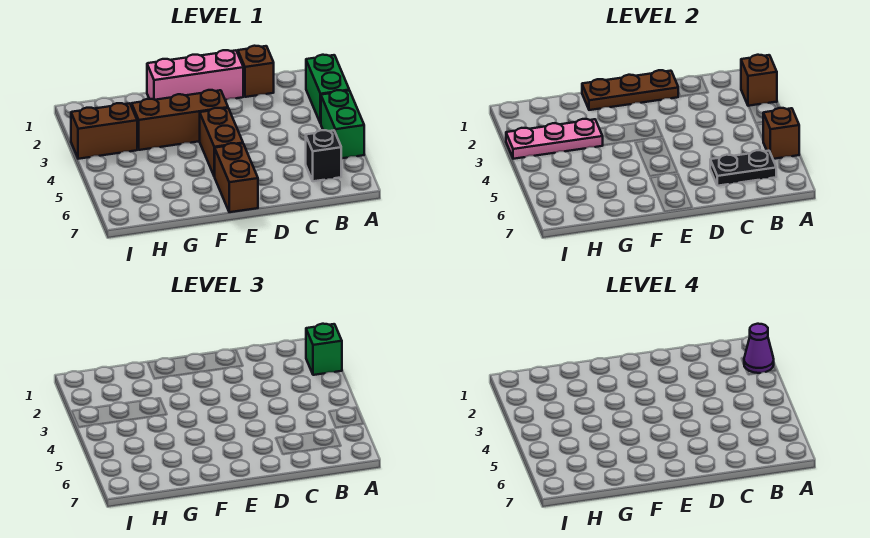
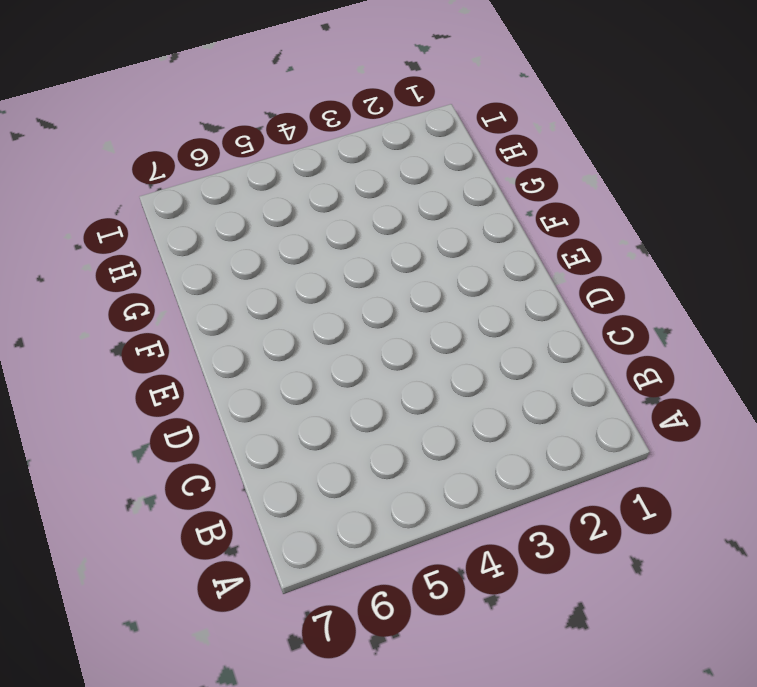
none -> green brick A2:A3 level 1
none -> green brick A4:A5 level 1
none -> black brick B6 level 1

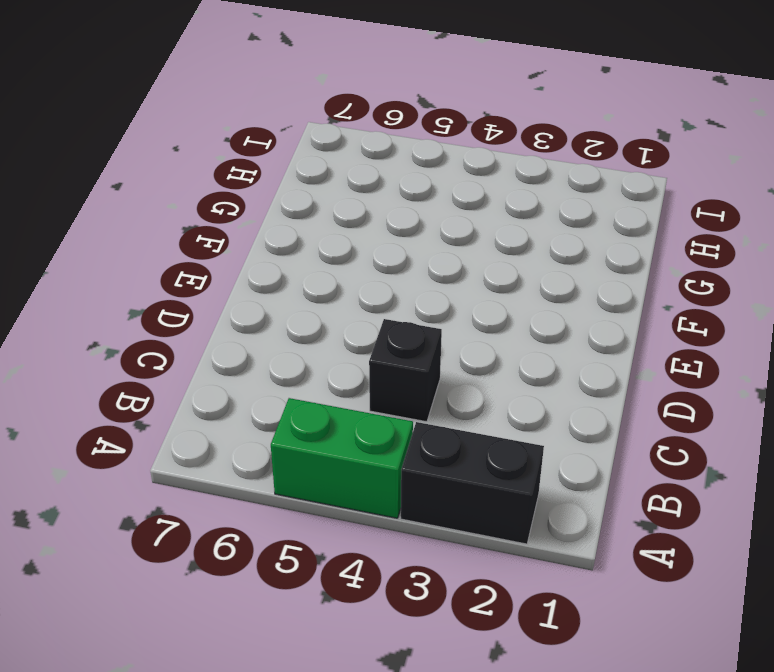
black brick A2:A3 level 1 -> green brick A2:A3 level 1
black brick C4 level 1 -> black brick B6 level 1
none -> brown brick C1 level 1
none -> pink brick D1:F1 level 1
none -> brown brick E3:G3 level 1

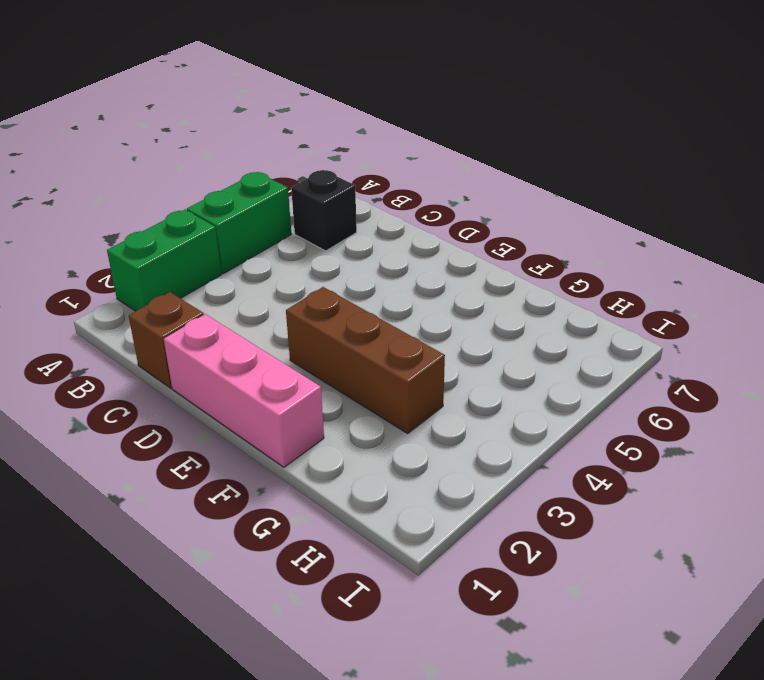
none -> brown brick E4:E5 level 1
none -> brown brick E6:E7 level 1
none -> brown brick H3:I3 level 1

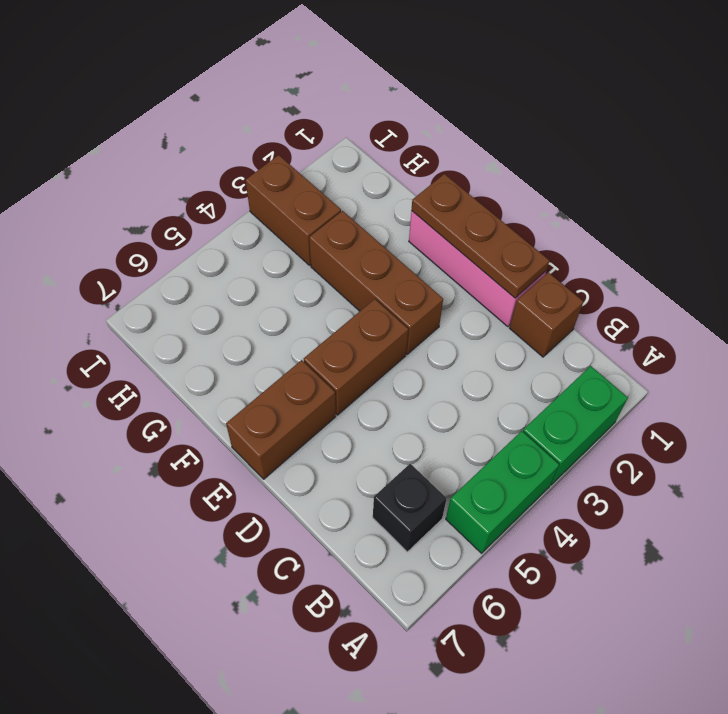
none -> brown brick A2 level 2
none -> brown brick A5 level 2
none -> black plate B6:C6 level 2

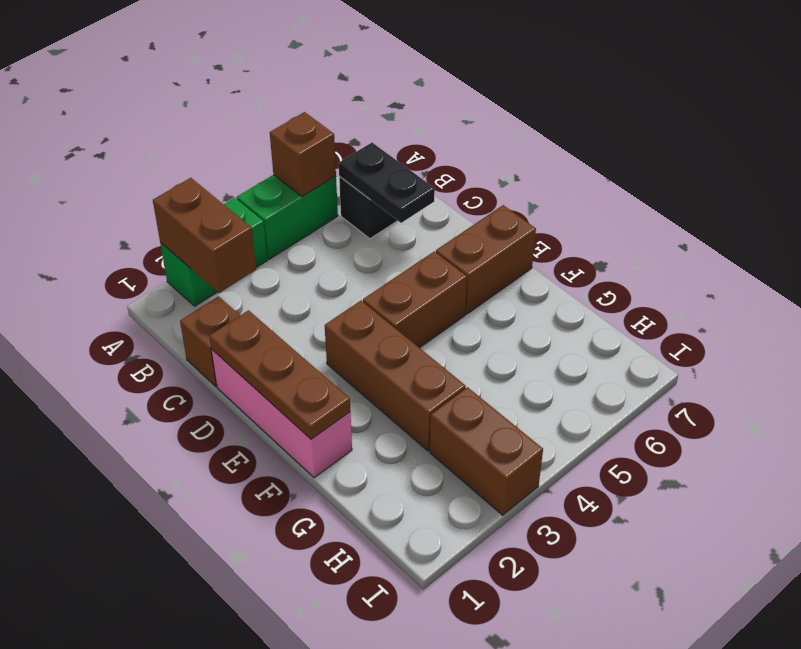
brown brick A2:B2 level 2 -> brown brick A2 level 2
none -> pink plate G3:I3 level 2
none -> green brick A2 level 3
none -> purple cone A2 level 4

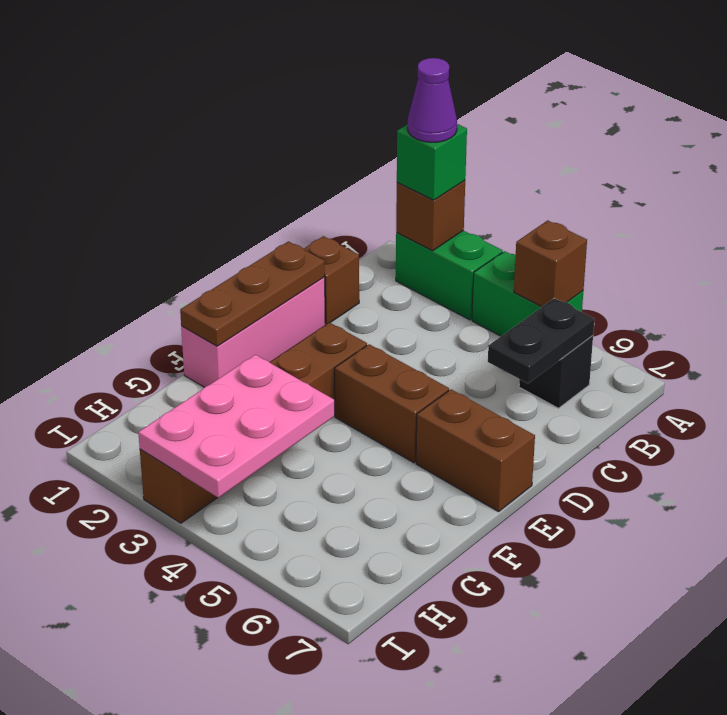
pink plate G3:I4 level 2 -> pink plate G3:I3 level 2

